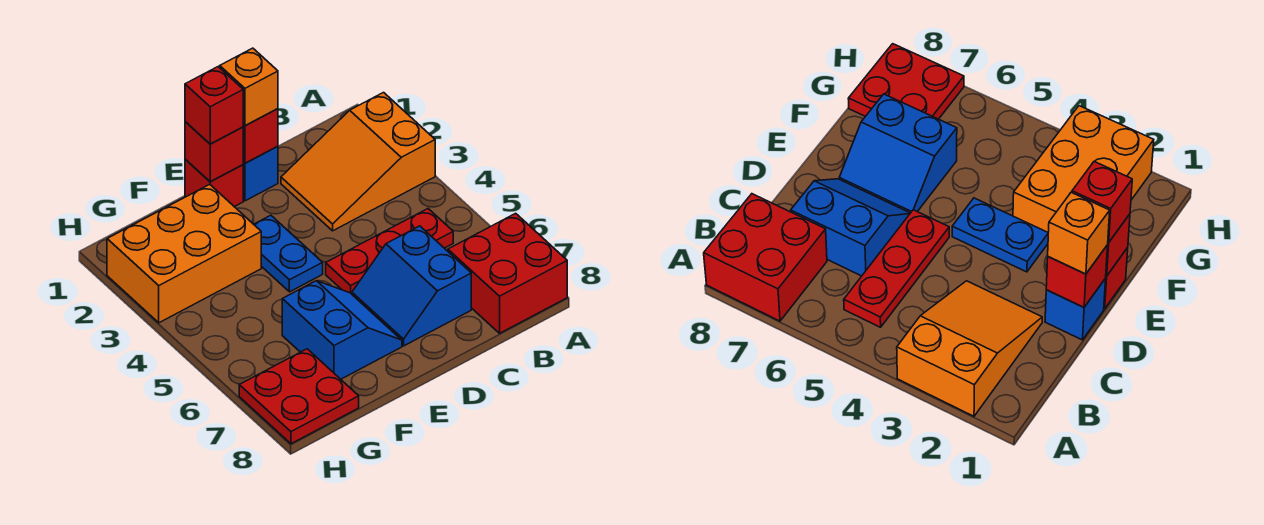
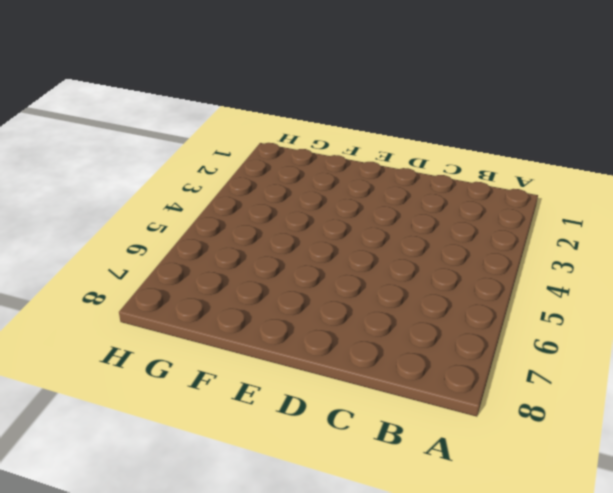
none -> orange slope A2:C3 level 1 top A
none -> red brick A7:B8 level 1
none -> red plate B5:D5 level 1

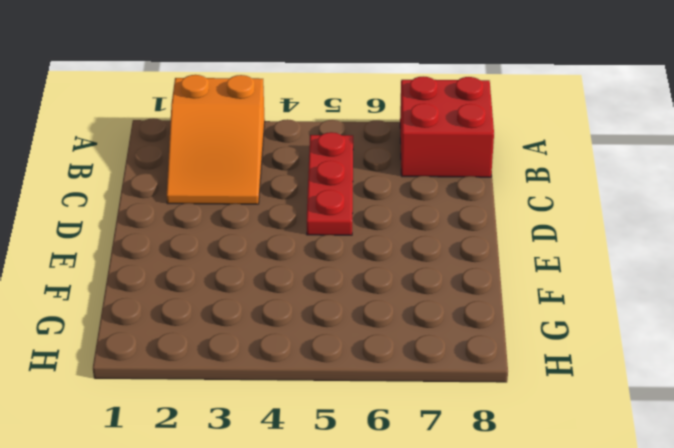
none -> blue slope C6:D7 level 1 top C
none -> blue brick D1 level 1
none -> red brick E1 level 1

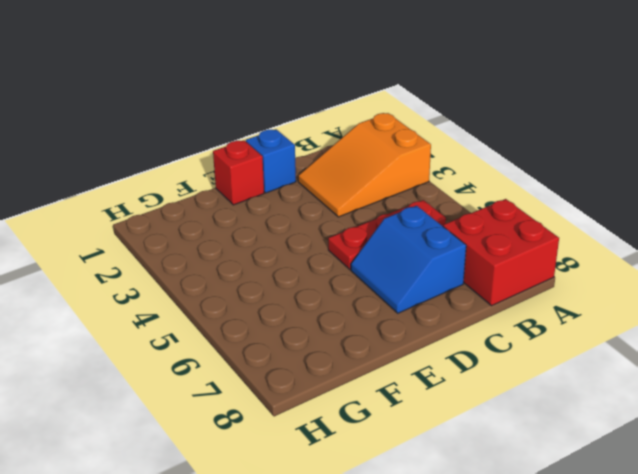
none -> blue plate E3:E4 level 1
none -> blue slope E6:F7 level 1 top F
none -> orange brick F2:H3 level 1

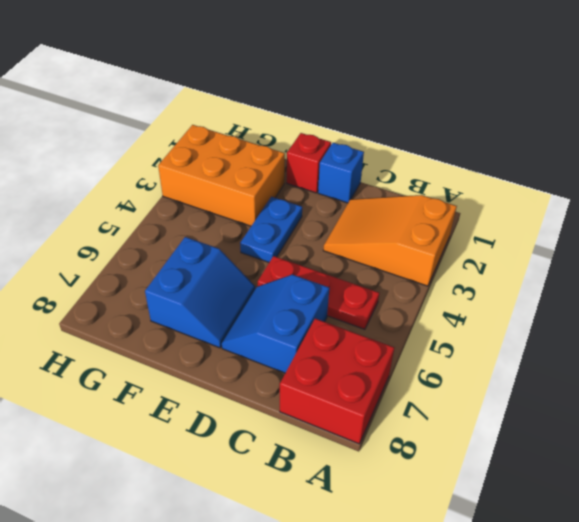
none -> red plate G7:H8 level 1
none -> red brick D1 level 2
none -> red brick E1 level 2

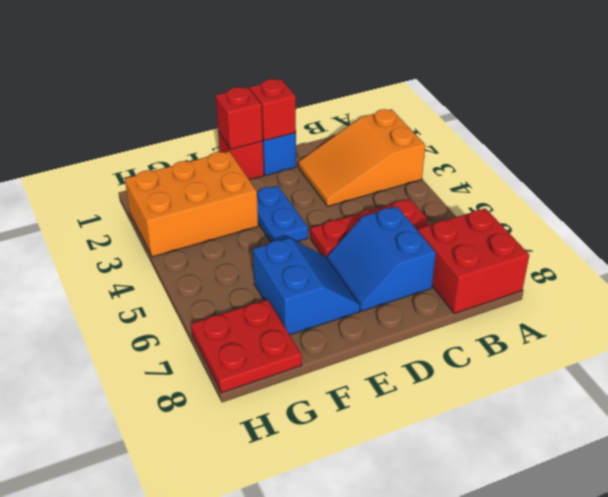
none -> orange brick D1 level 3
none -> red brick E1 level 3

